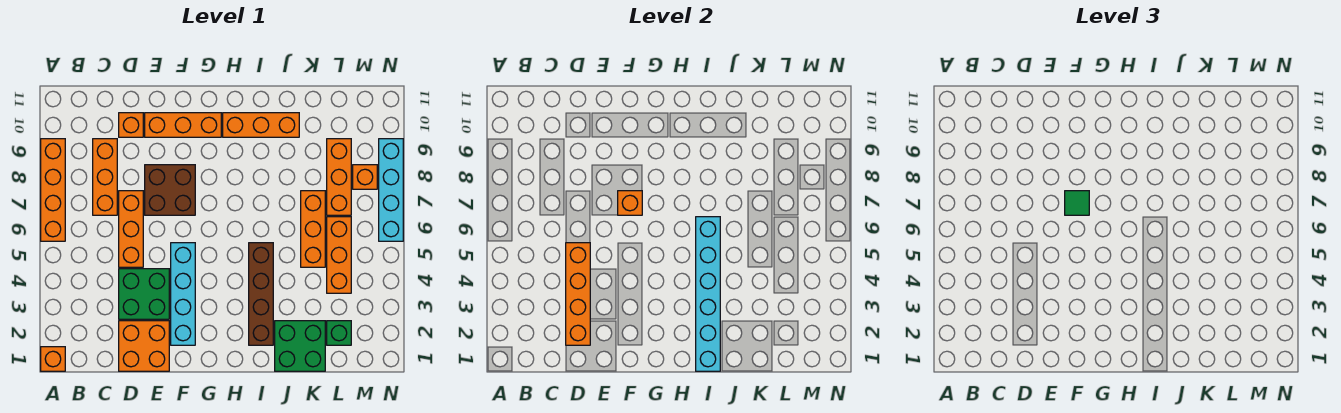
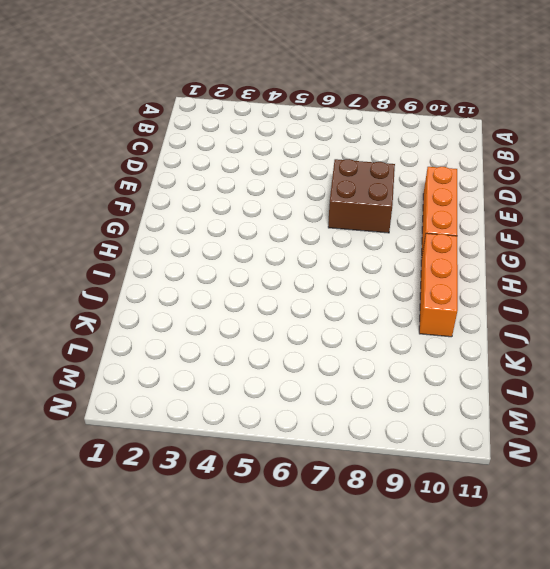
none -> orange brick A1 level 1
none -> orange brick A6:A9 level 1
none -> orange brick C7:C9 level 1

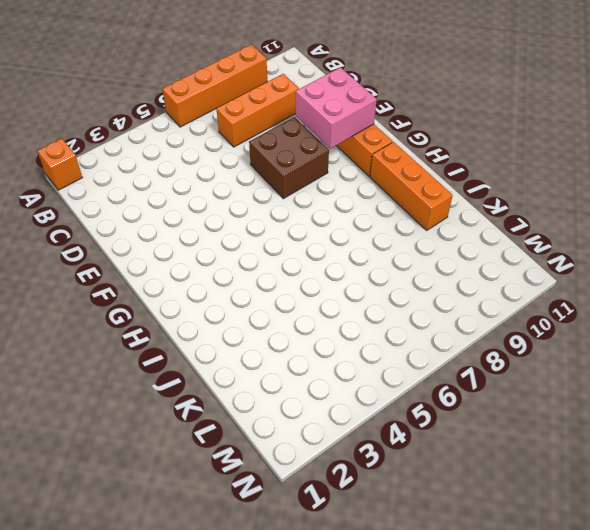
pink brick E9:F10 level 2 -> none
none -> orange brick D1:E2 level 1
none -> green brick D3:E4 level 1
none -> orange brick D5:D7 level 1

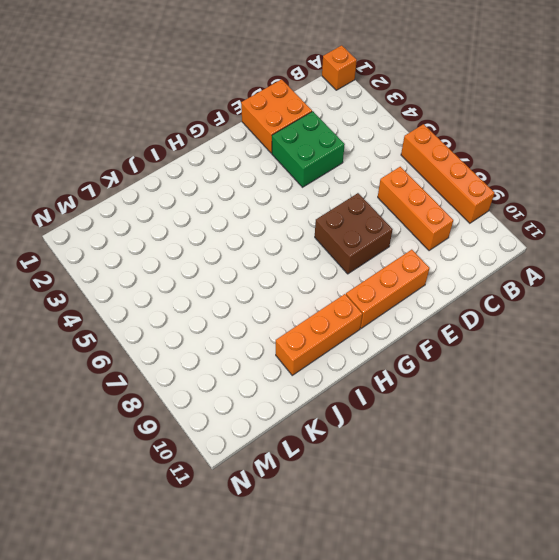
none -> orange brick D5:D7 level 1
none -> orange brick D10 level 1
none -> cyan brick F2:F5 level 1

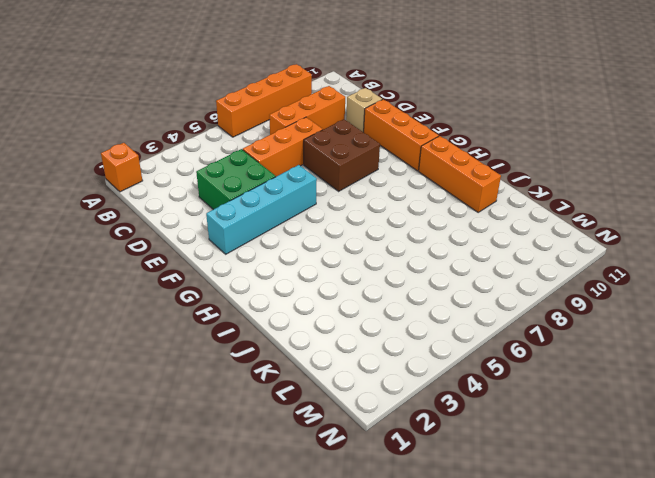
tan brick D10 level 1 -> orange brick D10 level 1
none -> orange brick D1:E2 level 1
none -> brown brick I2:I5 level 1
none -> green brick J1:K2 level 1

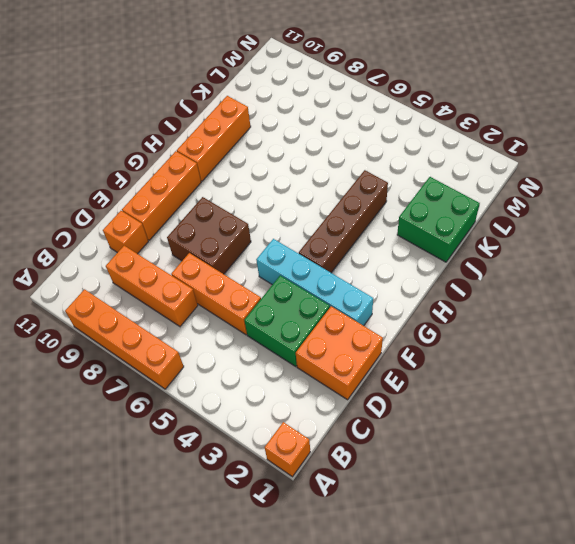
brown brick G4:J4 level 1 -> brown brick I2:I5 level 1
none -> orange brick K5:K7 level 1
none -> green brick L2 level 1
none -> orange brick L4:L6 level 1

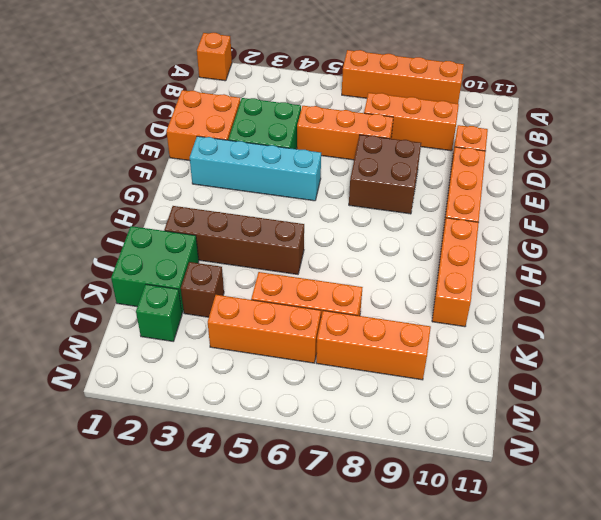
brown brick K3 level 1 -> none
none -> orange brick M8 level 1
none -> cyan brick N6:N9 level 1
none -> orange brick D2:D5 level 2

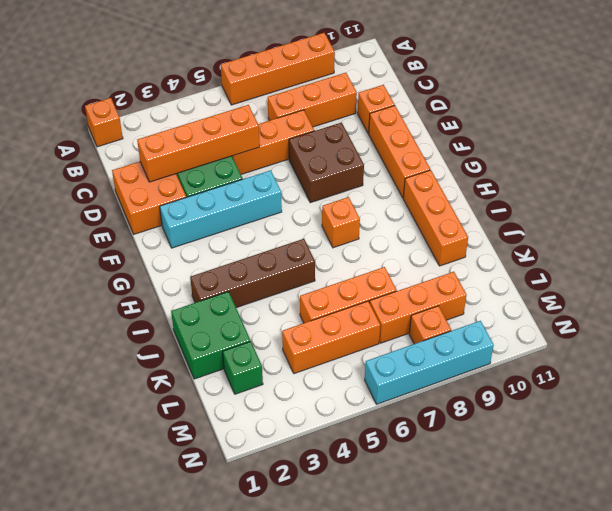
orange brick H7 level 1 -> orange brick F7 level 2
none -> cyan brick I1:I6 level 2
none -> green tile F7 level 3

